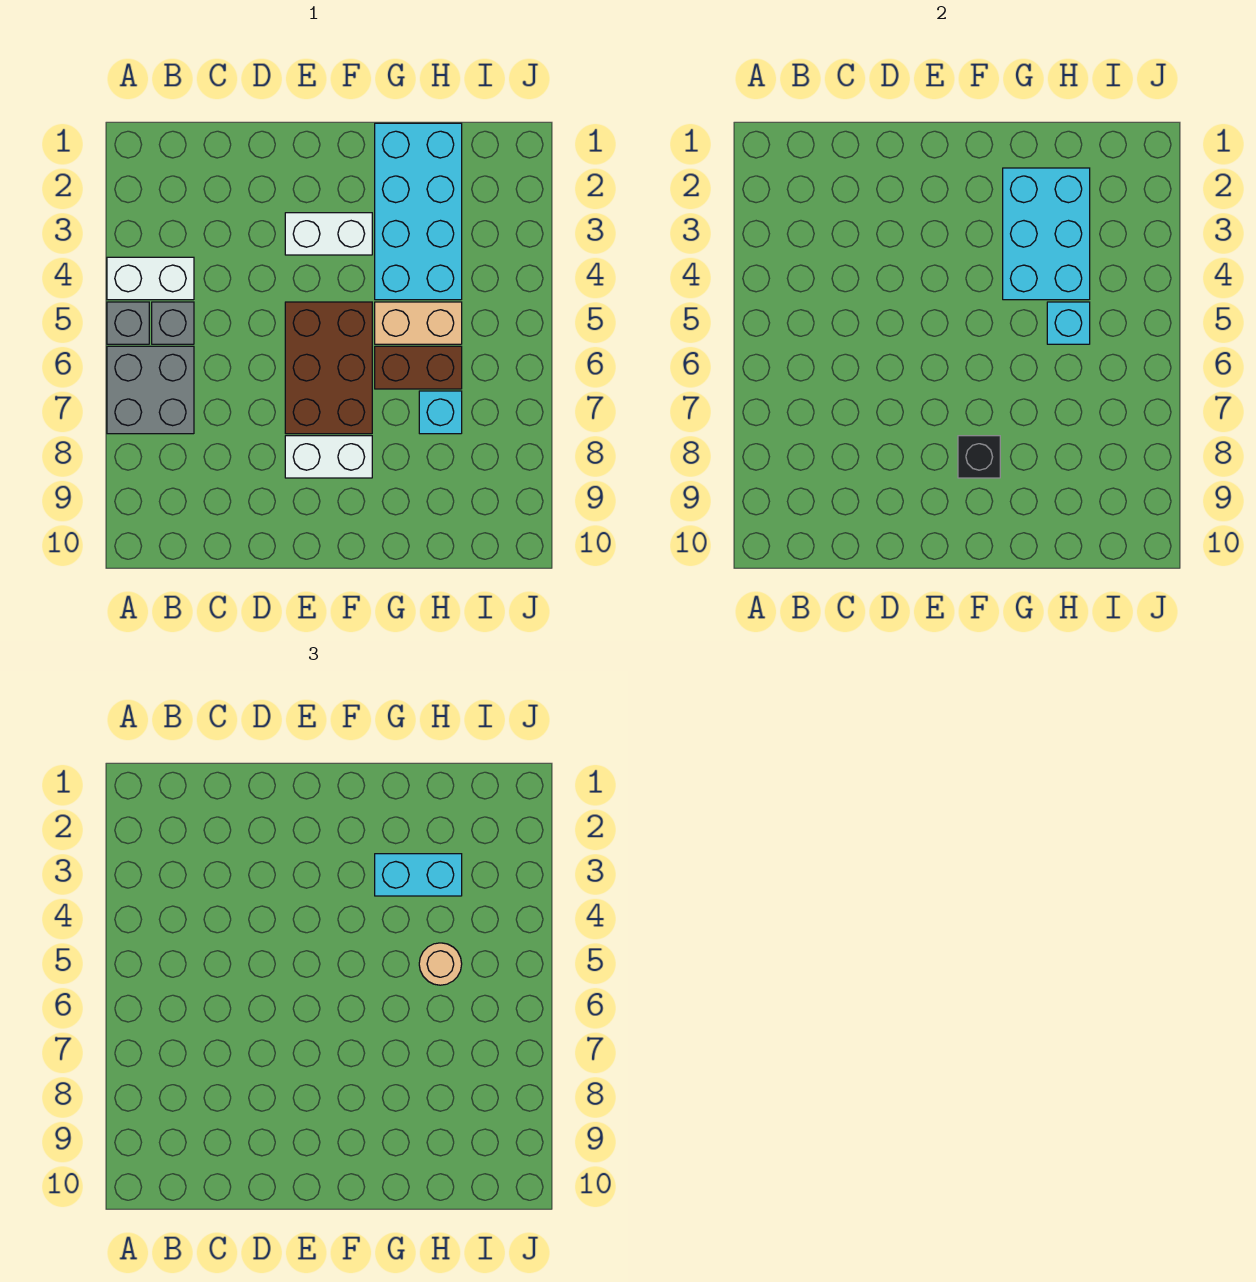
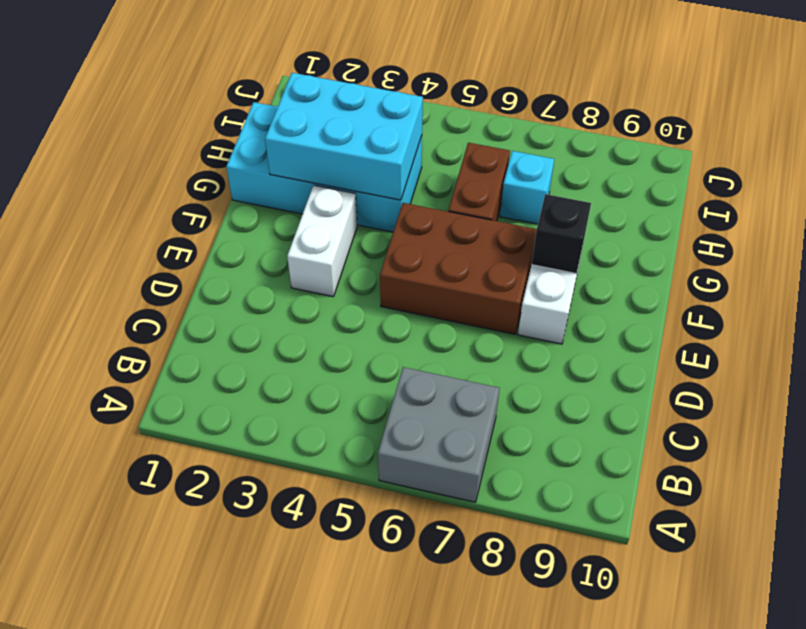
none -> white brick A4:B4 level 1
none -> grey brick A5 level 1
none -> grey brick B5 level 1

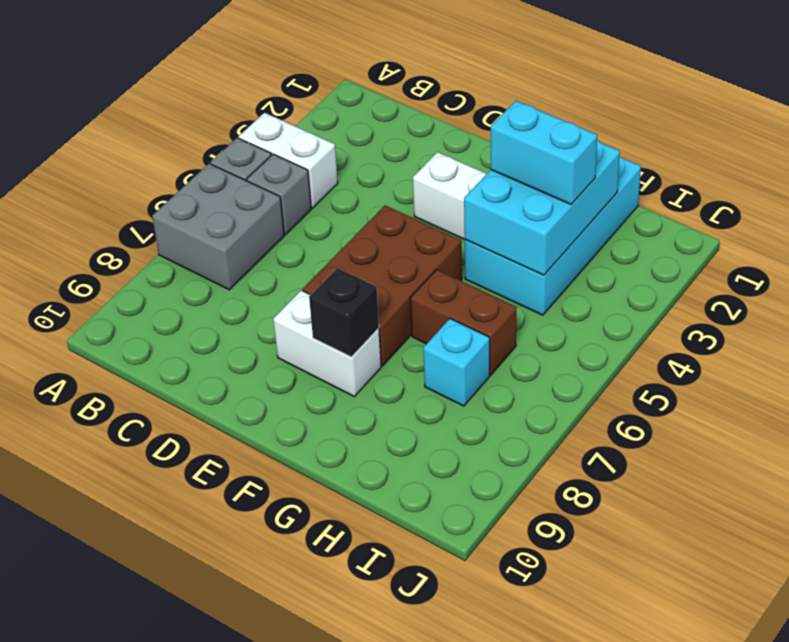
none -> tan brick G5:H5 level 1
none -> cyan brick H5 level 2
none -> tan round brick H5 level 3

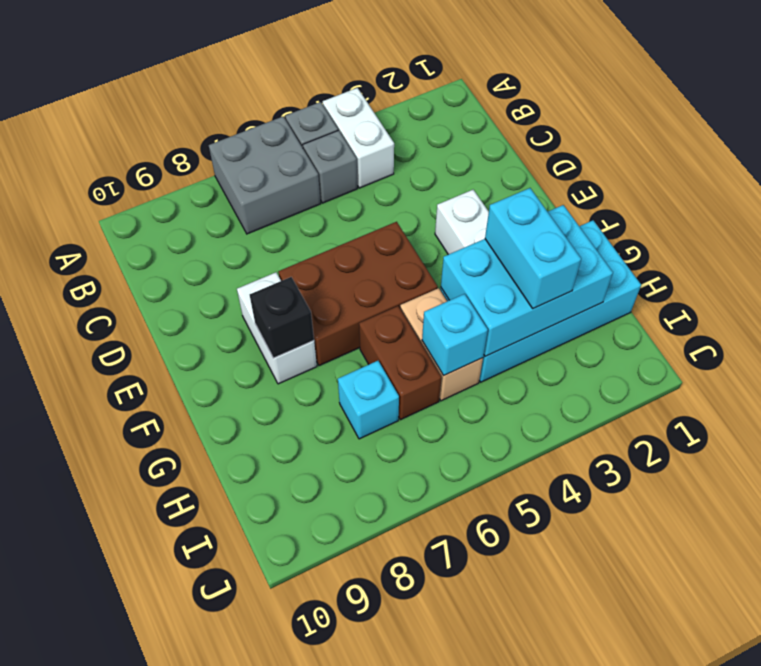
none -> tan round brick H5 level 3

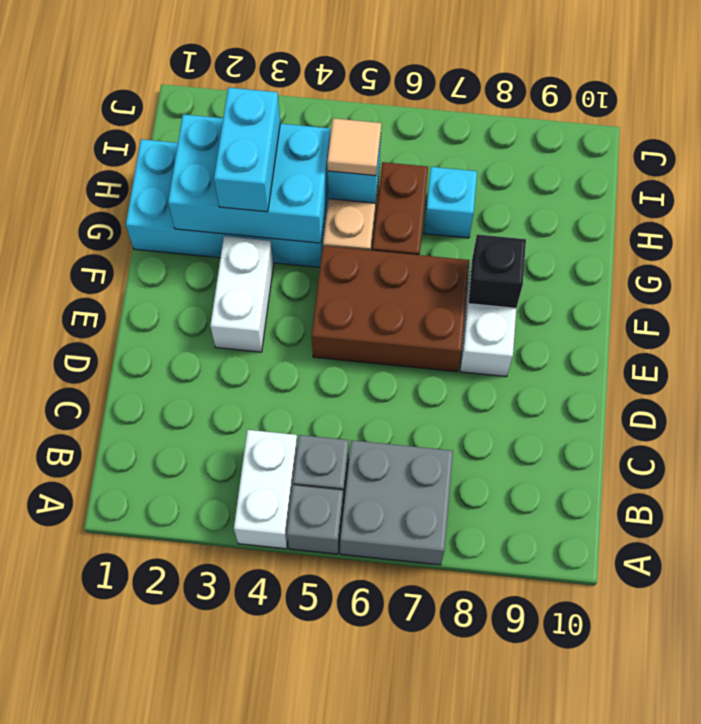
tan tile H5 level 3 -> tan round brick H5 level 3

